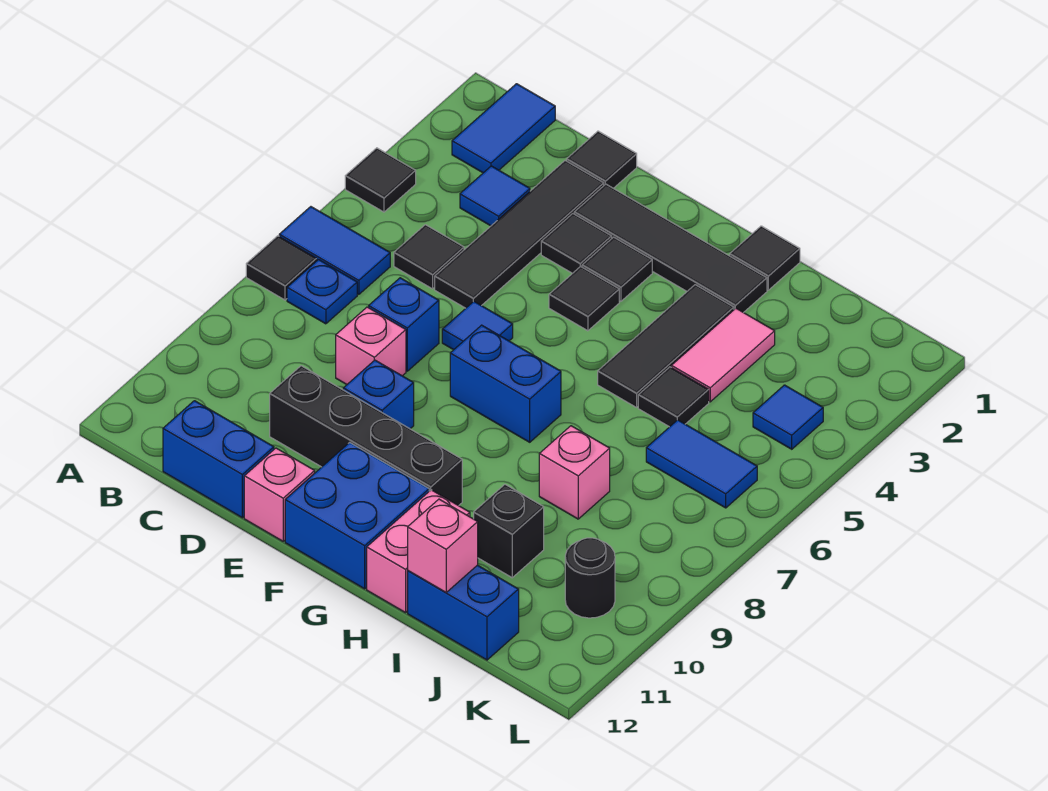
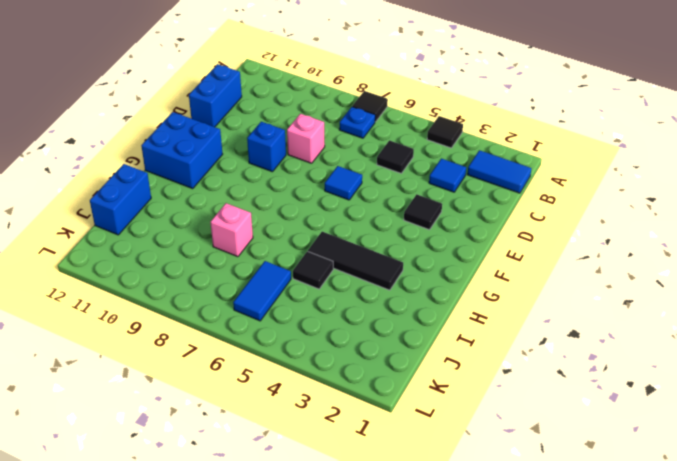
none -> blue tile A6:B6 level 1
none -> black tile D1 level 1
none -> black tile D2:D5 level 1
none -> blue brick D7 level 1

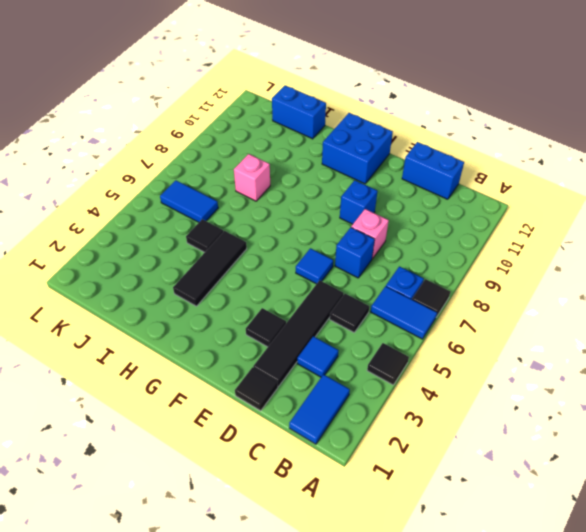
none -> black brick D10:G10 level 1
none -> black tile E2:H2 level 1
none -> pink brick E12 level 1
none -> black tile F3 level 1

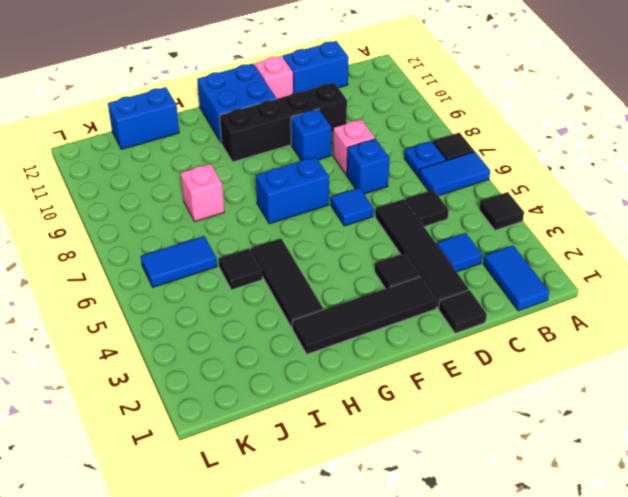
none -> black tile F3 level 1
none -> black tile F4 level 1
none -> black tile H1 level 1
none -> pink brick H11:H12 level 1

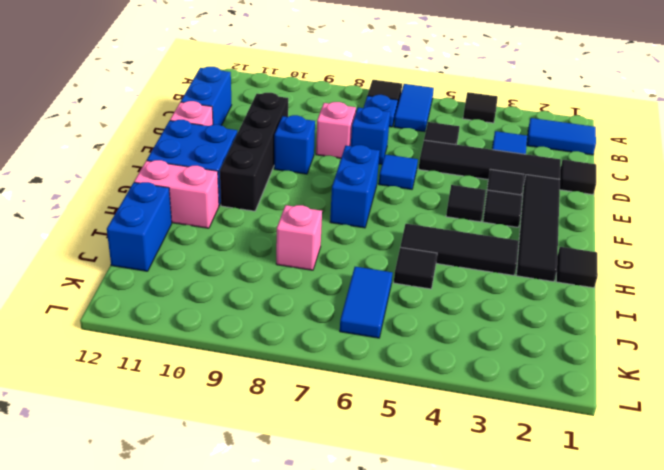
none -> pink tile I3:I4 level 1
none -> black brick I10 level 1
none -> blue tile K4 level 1
none -> black round brick K10 level 1

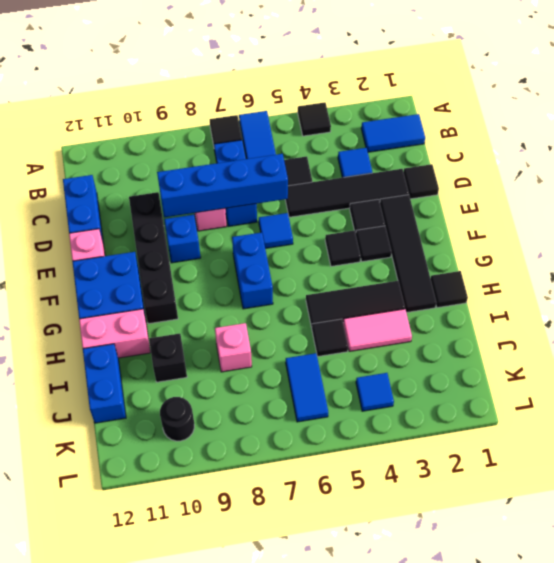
blue brick D6:D9 level 2 -> none
none -> pink brick I12 level 2

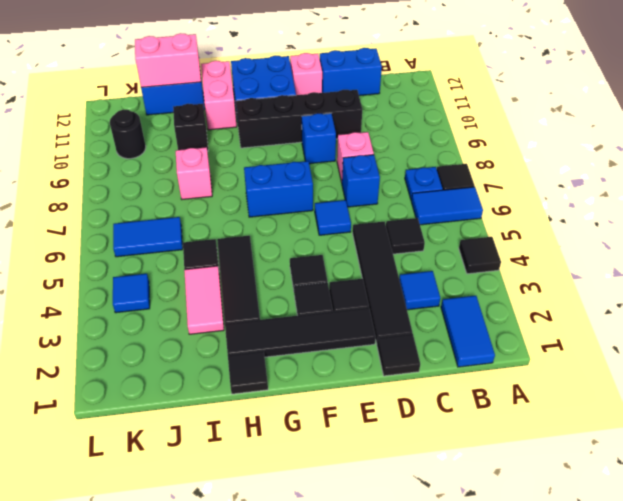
pink brick I12:J12 level 2 -> pink brick I12 level 2

